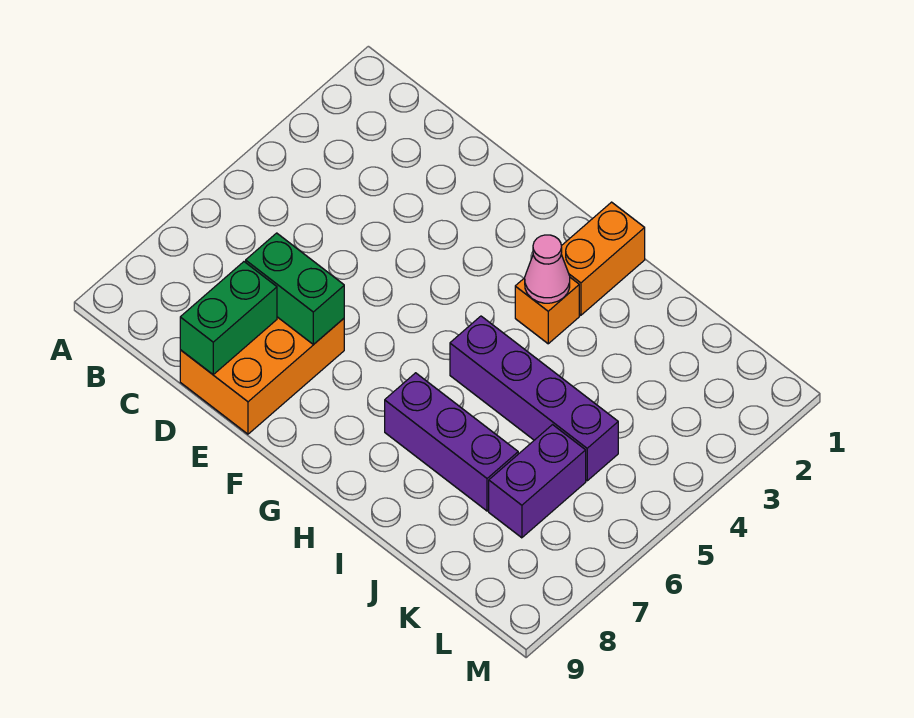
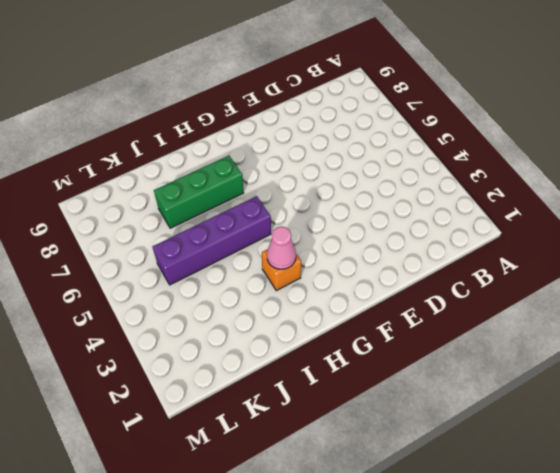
green brick H7:J7 level 1 -> purple brick H7:J7 level 1
none -> orange brick D7:E9 level 1
none -> orange brick H1:H2 level 1

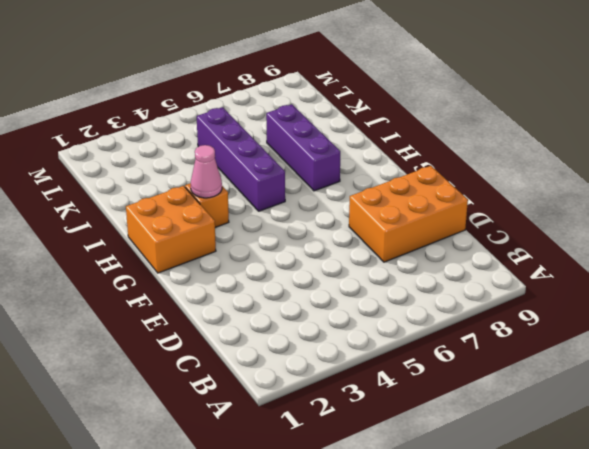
orange brick G1:H2 level 1 -> orange brick H1:H2 level 1
none -> purple brick K6:K7 level 1
none -> green brick D7:E7 level 2

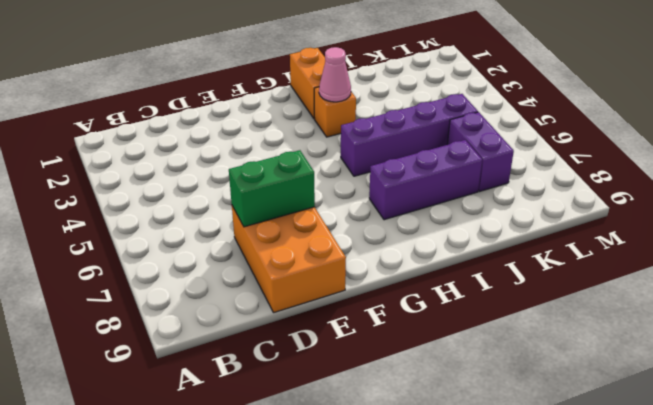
none -> green brick D8:D9 level 2

